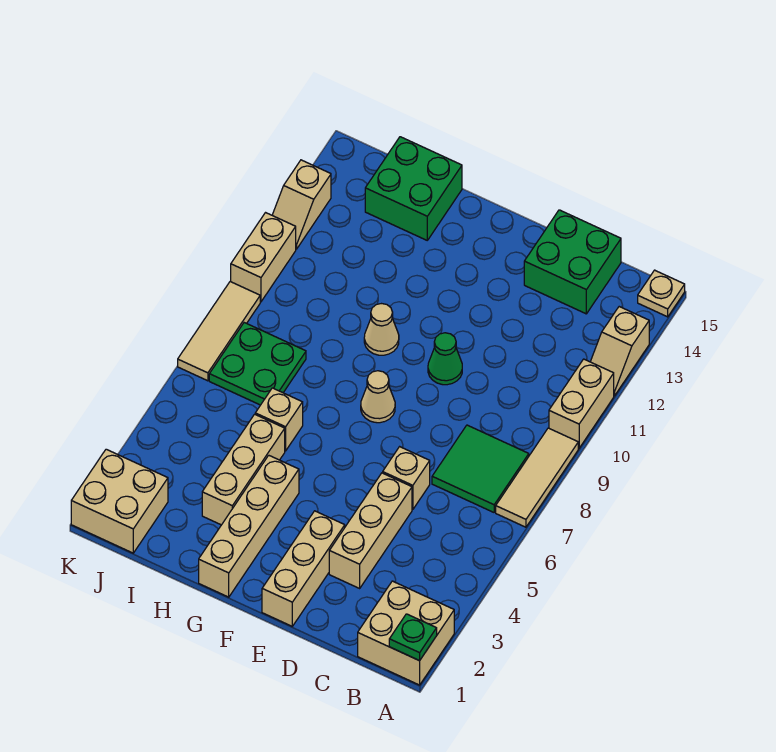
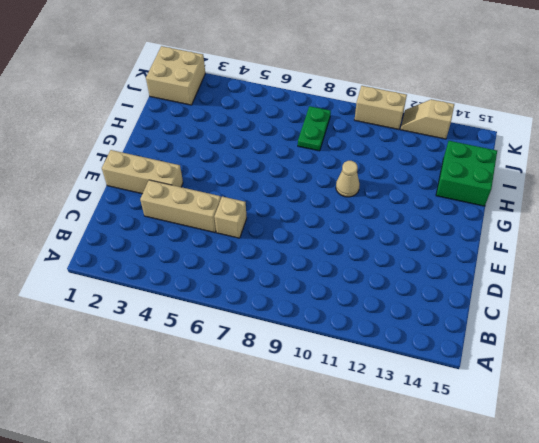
green plate I8:J8 level 1 -> green plate I7:J8 level 1
none -> tan brick A1:B2 level 1
none -> tan tile A7:A9 level 1
none -> tan brick A10:A11 level 1

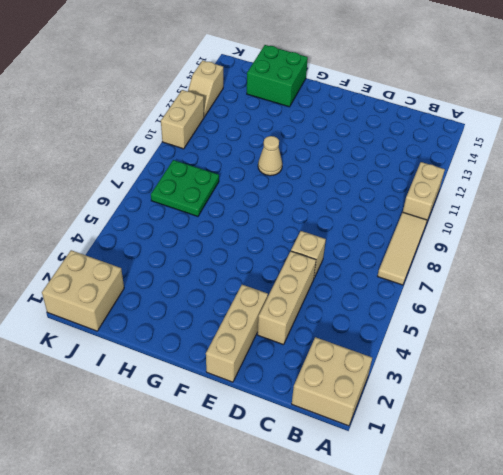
none -> tan slope A12:A13 level 1 top 13
none -> tan plate A15 level 1
none -> green tile B7:C8 level 1

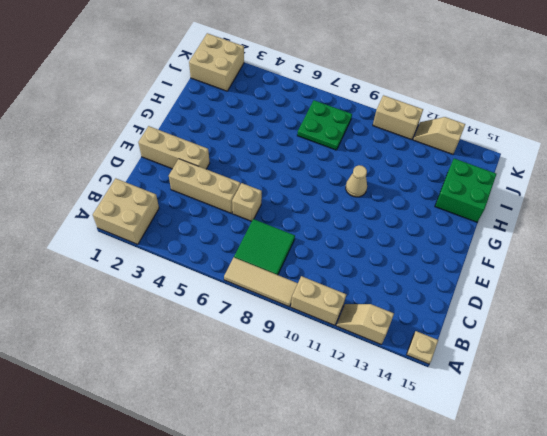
none -> green brick C14:D15 level 1
none -> green cone E10 level 1
none -> tan cone F8 level 1

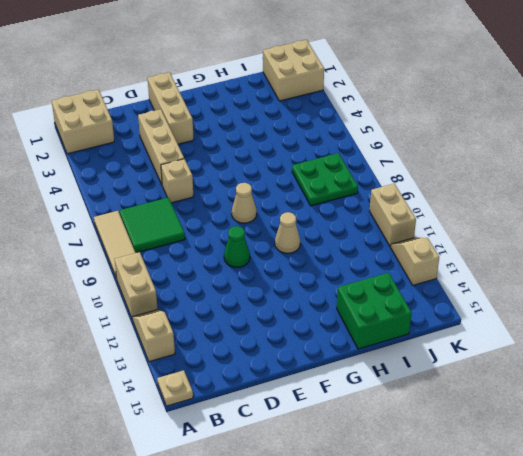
none -> green brick C14:D15 level 1
none -> tan brick G1:G4 level 1
none -> tan brick H3:H5 level 1

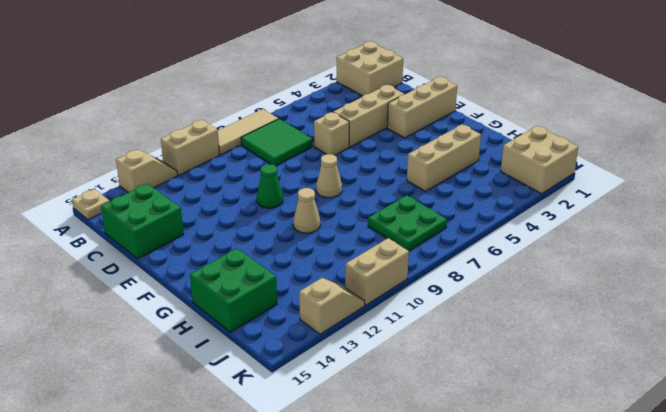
none -> tan brick G1:G4 level 1
none -> tan brick H6 level 1
none -> tan tile K7:K9 level 1

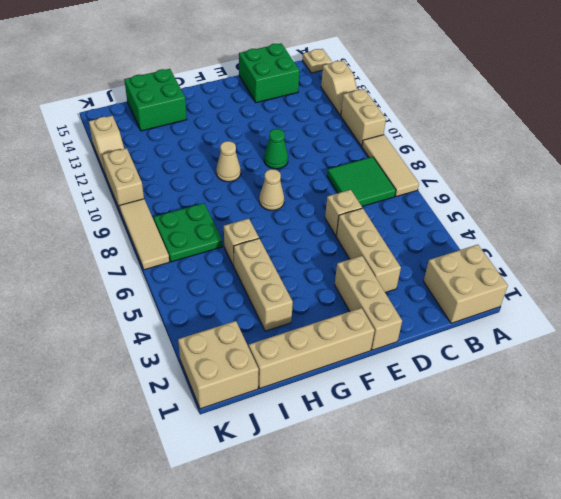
tan brick F1:I1 level 1 -> tan brick G1:G4 level 1
none -> green plate A1 level 2

